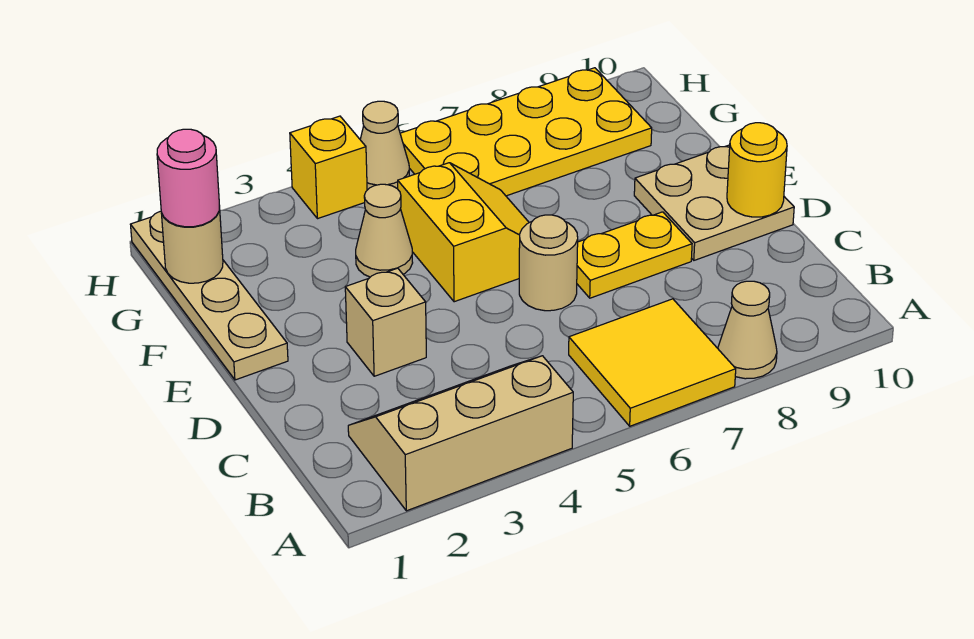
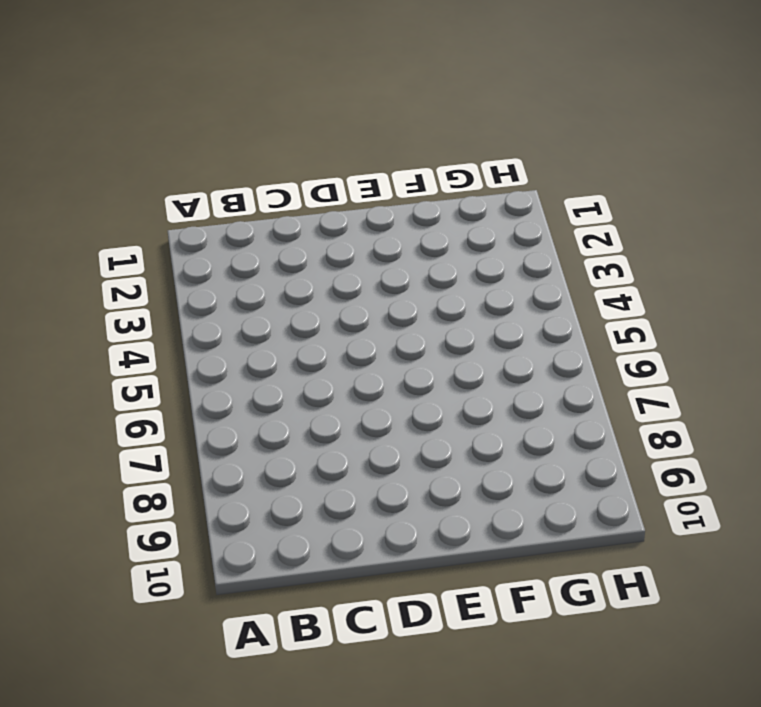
none -> tan slope A2:B4 level 1 top A
none -> yellow tile A6:B7 level 1
none -> tan cone A8 level 1

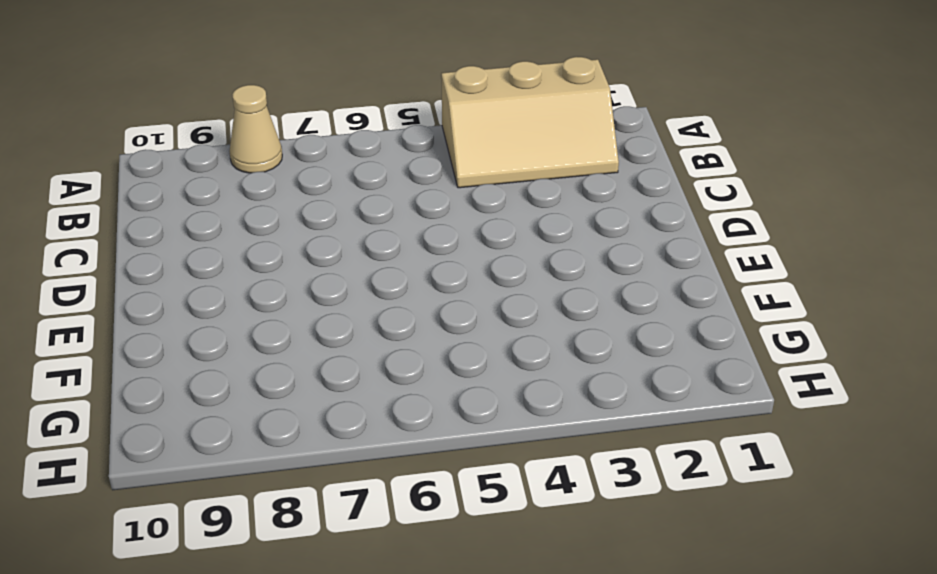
none -> yellow tile A6:B7 level 1
none -> tan brick D3 level 1
none -> tan round brick D6 level 1

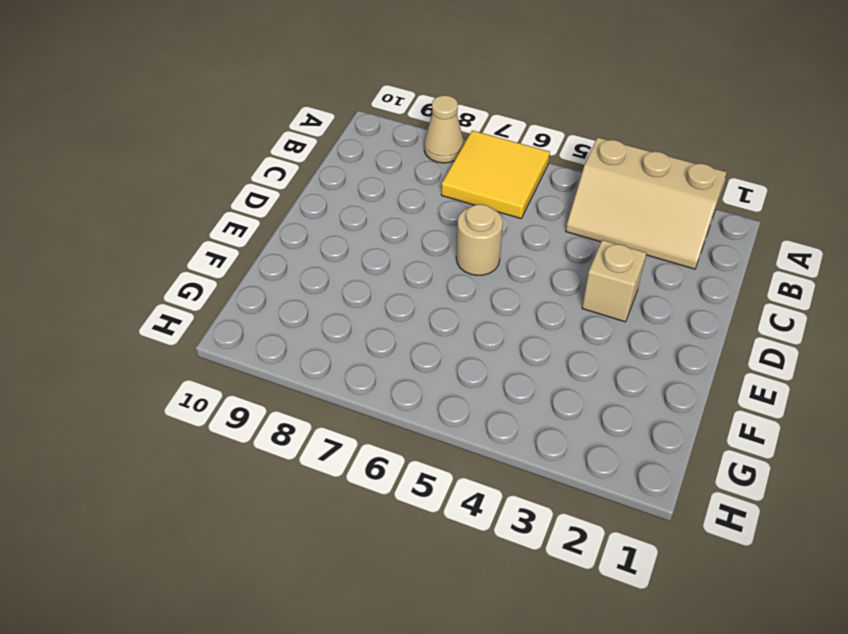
none -> yellow plate D7:D8 level 1
none -> tan plate D9:E10 level 1
none -> tan plate E1:H1 level 1

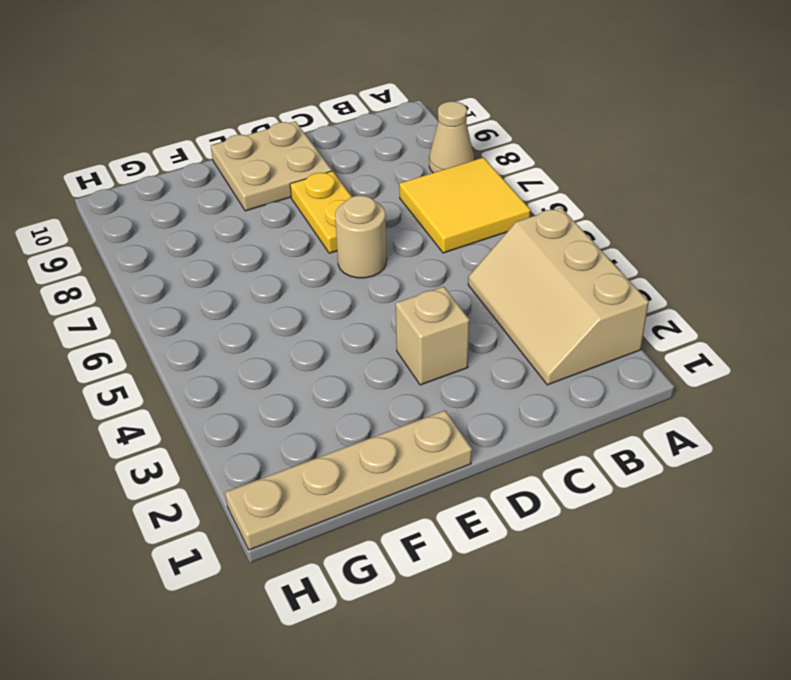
none -> yellow slope E5:F6 level 1 top 5
none -> tan cone F4 level 1
none -> yellow plate G6:H9 level 1

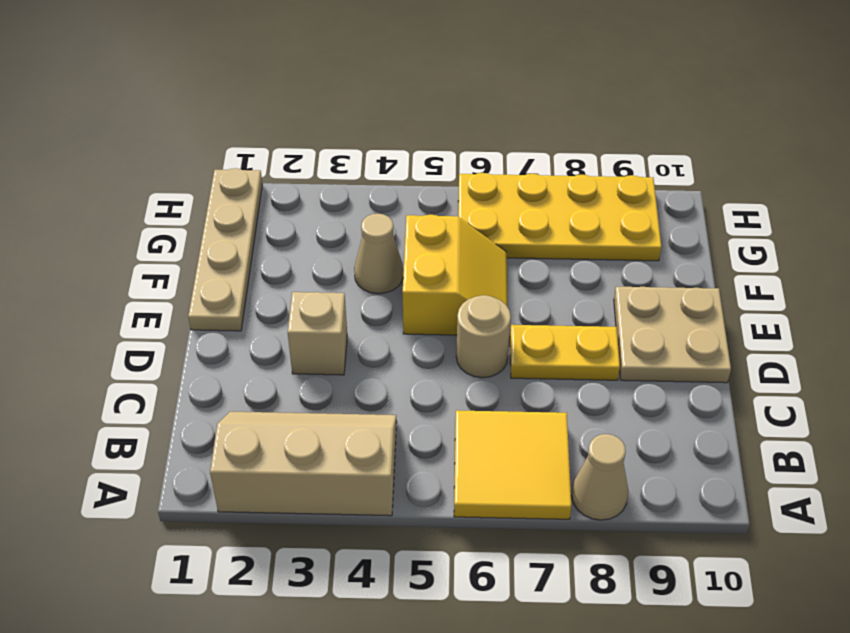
none -> yellow brick H4 level 1
none -> tan cone H5 level 1
none -> yellow round brick D10 level 2

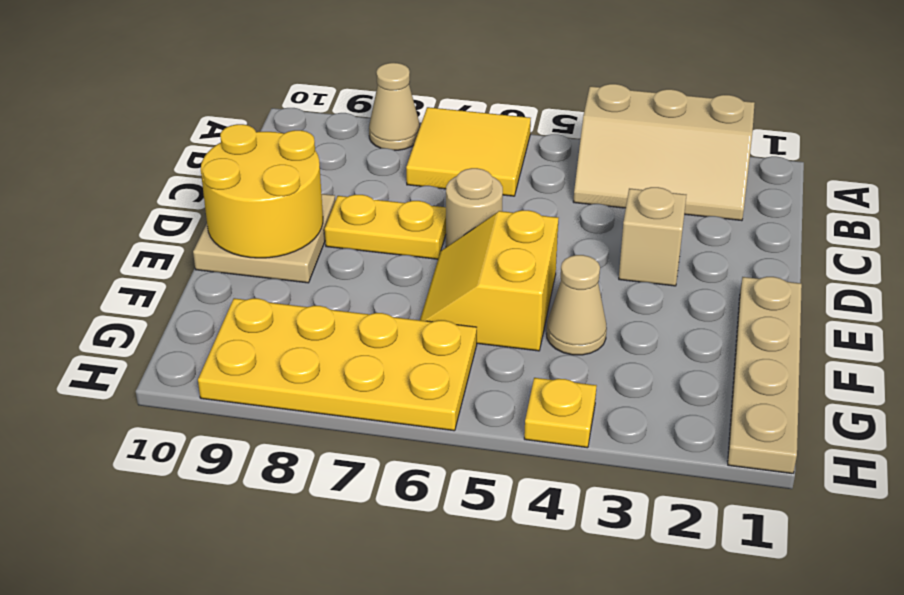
yellow round brick D9:E10 level 2 -> yellow round brick D10 level 2
yellow plate H4 level 1 -> yellow brick H4 level 1
none -> tan cone H5 level 1
none -> tan round brick G1 level 2
none -> pink round brick G1 level 3

